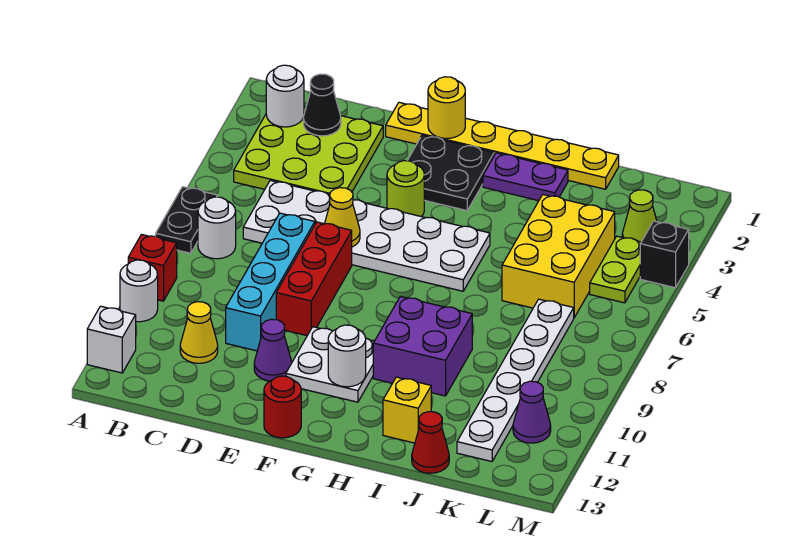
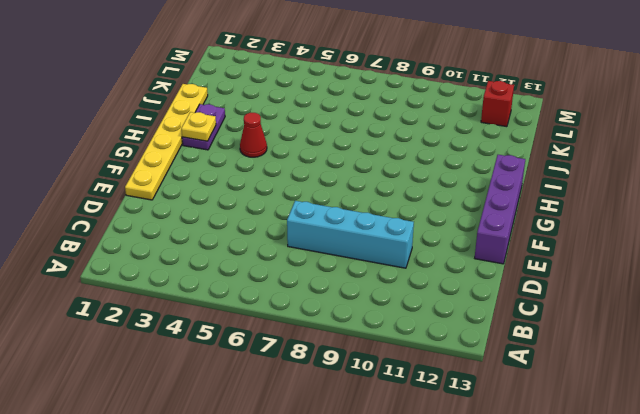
purple brick E13:H13 level 1 -> red round brick F13 level 1
yellow plate H2 level 2 -> none
red cone H4 level 1 -> red cone J13 level 1
red brick L12 level 1 -> red brick A9 level 1
none -> black plate A6:A7 level 1
none -> white round brick A10 level 1
none -> white brick A12 level 1
none -> lime plate B2:D4 level 1

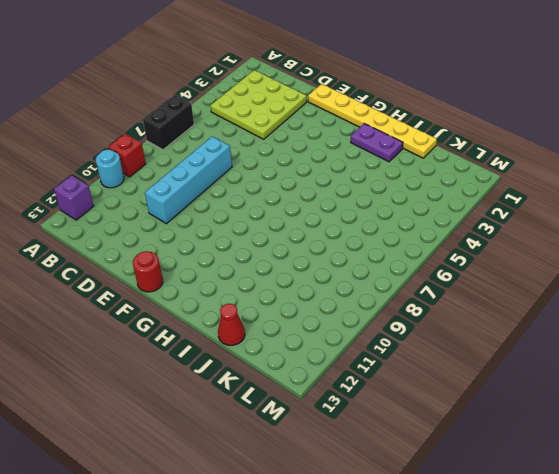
black brick A6:A7 level 1 -> black plate A6:A7 level 1
cyan round brick A10 level 1 -> white round brick A10 level 1
purple brick A12 level 1 -> white brick A12 level 1
none -> white round brick B7 level 1
none -> white plate C5:H6 level 1
none -> yellow cone C11 level 1
none -> red brick E7:E9 level 1

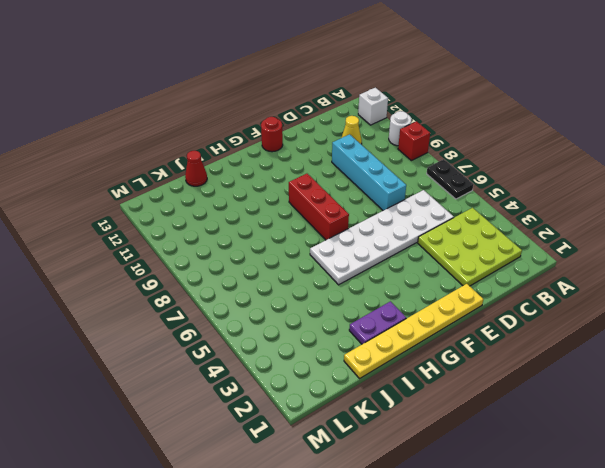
red brick G7:G9 level 1 -> red brick E7:E9 level 1
none -> white round brick B7 level 1
none -> purple cone E11 level 1
none -> black plate F2:G3 level 1
none -> lime round brick F4 level 1

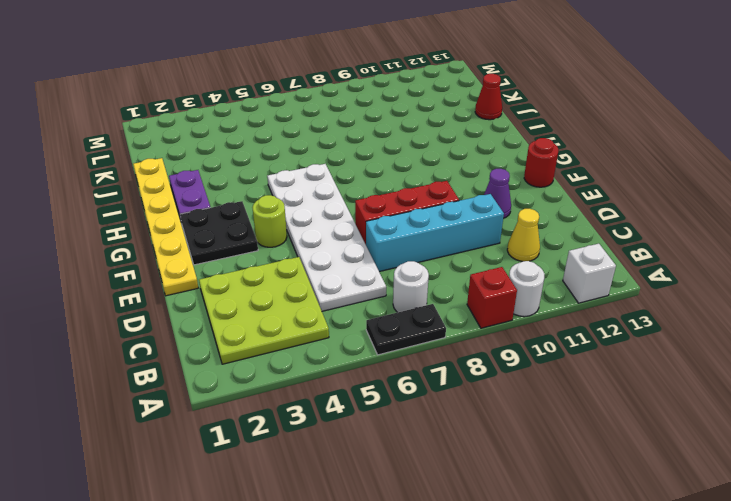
none -> white plate F10:G11 level 1
none -> purple brick H9:I10 level 1
none -> yellow brick I12 level 1
none -> yellow brick J4:K6 level 1

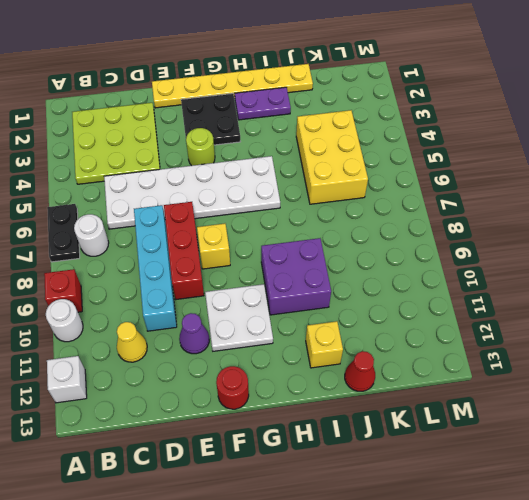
yellow brick F8 level 1 -> none
none -> white plate K7:K12 level 1
none -> lime cone L3 level 1
none -> lime plate L4:L5 level 1
none -> purple cone L11 level 1

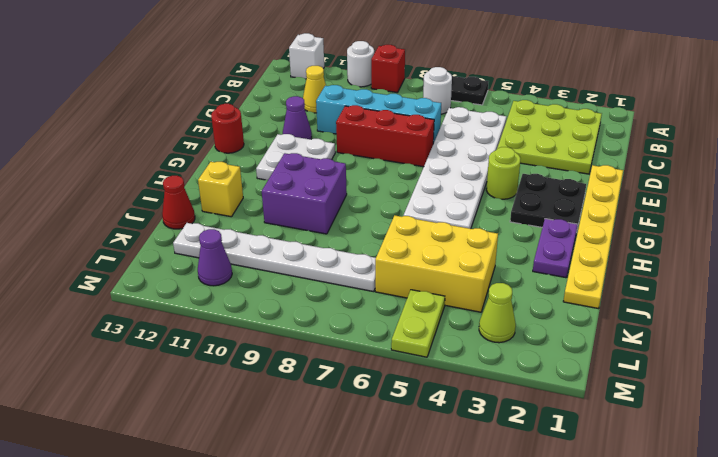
lime plate L5:M5 level 1 -> lime plate L4:L5 level 1
none -> black brick M4 level 1
none -> white round brick B2 level 2
none -> black cone C2 level 2
none -> yellow cone E6 level 2

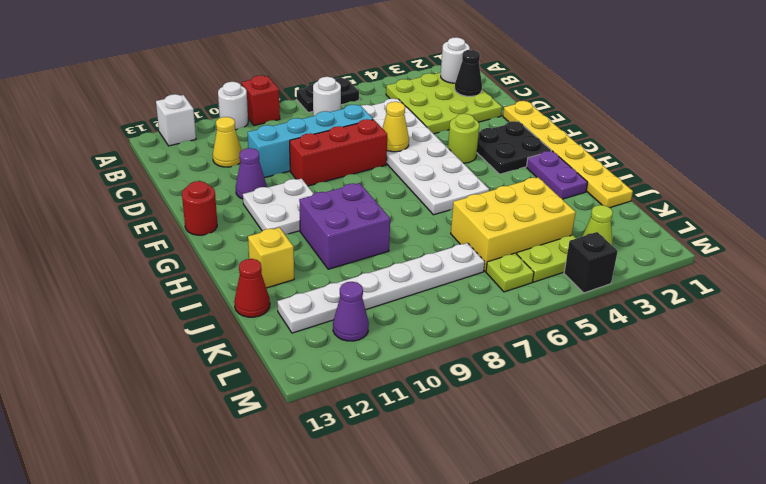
lime plate L6 level 1 -> none
none -> yellow round brick F1 level 2
none -> white round brick G11 level 2

